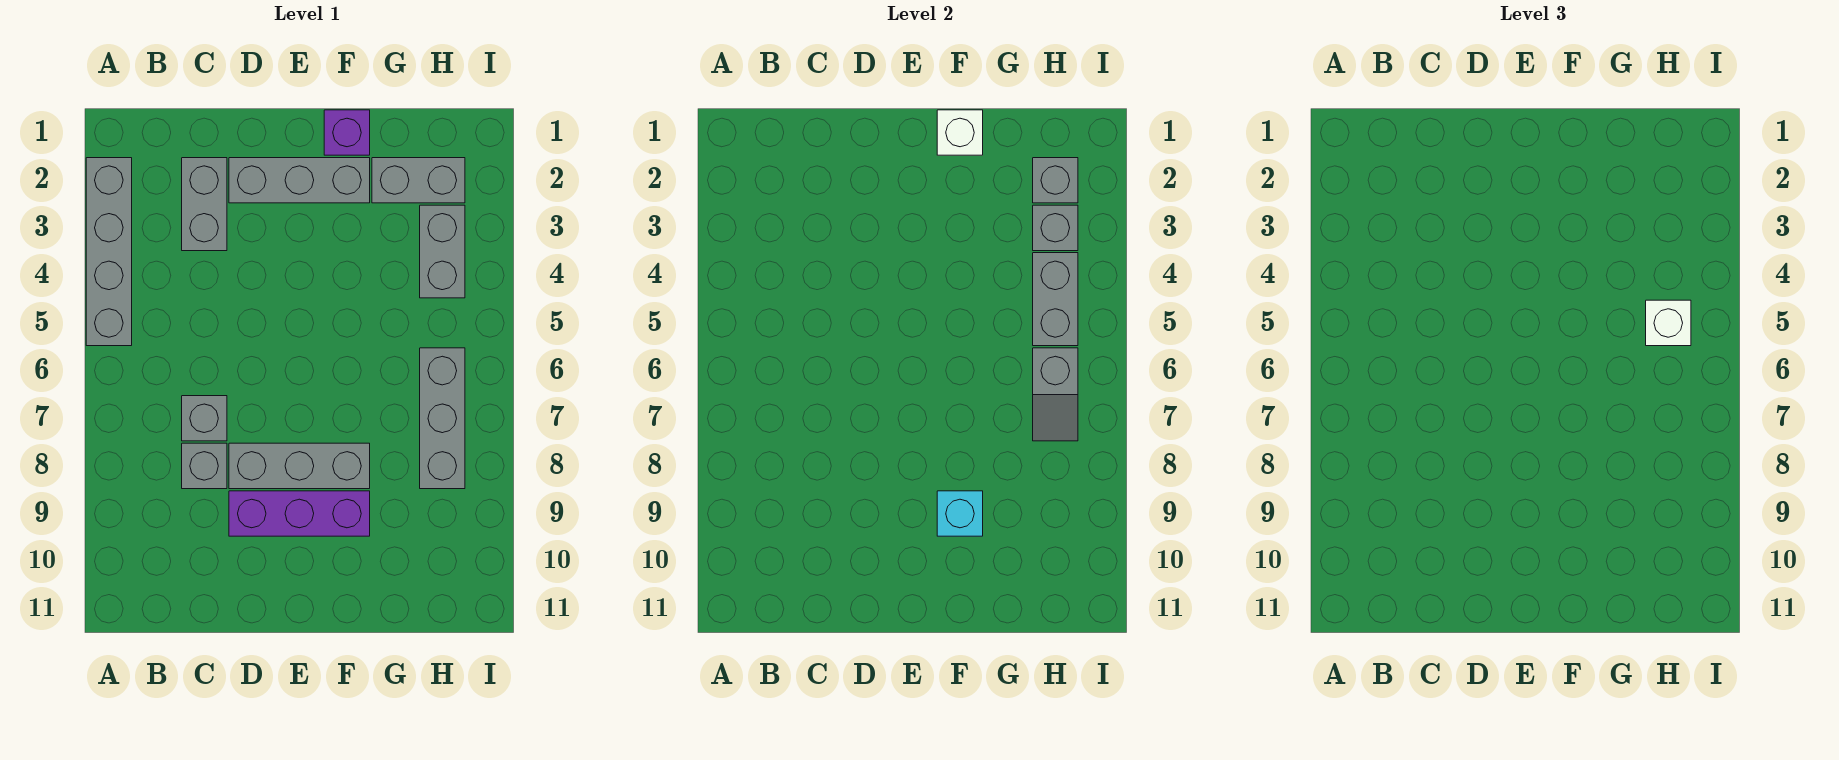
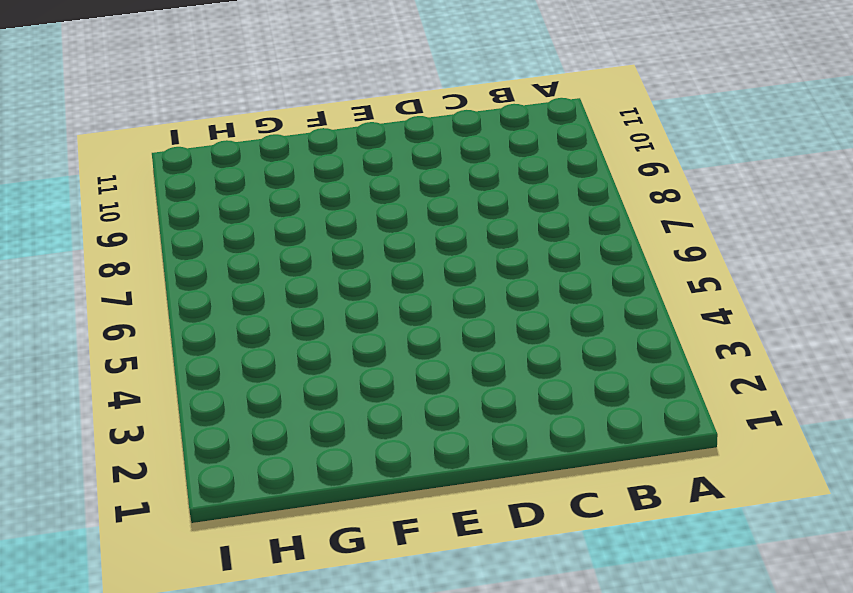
none -> grey brick A2:A5 level 1
none -> grey brick C2:C3 level 1
none -> grey brick C7 level 1

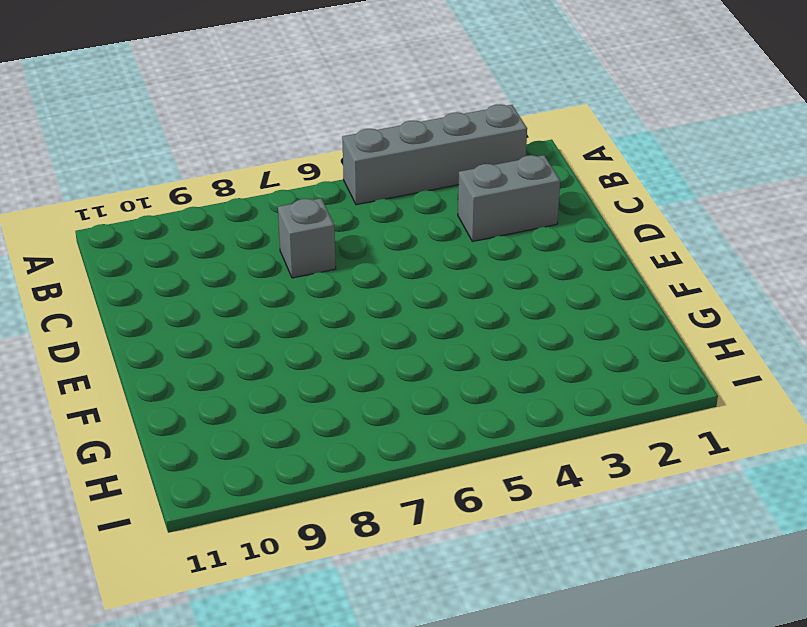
none -> grey brick C8 level 1
none -> grey brick D2:F2 level 1
none -> grey brick D8:F8 level 1

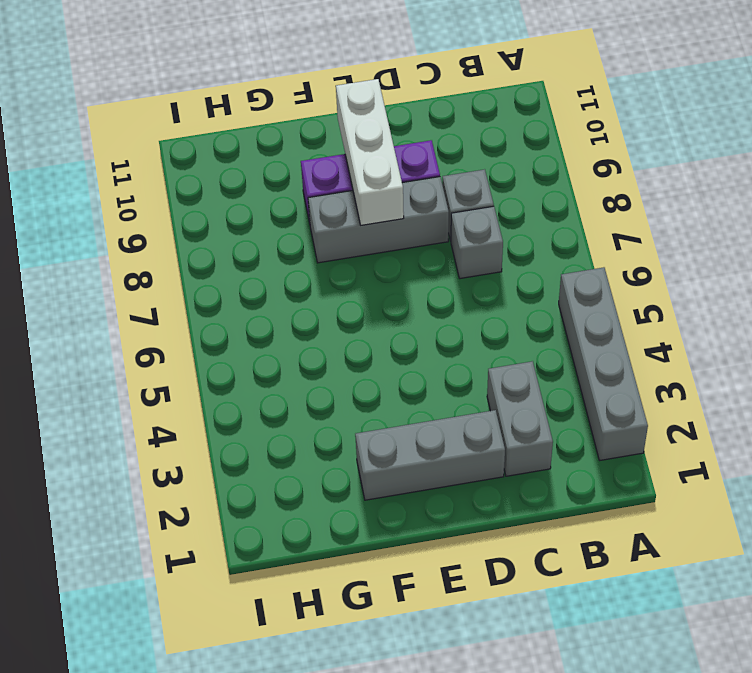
white brick E8:E10 level 2 -> none
none -> purple brick F1 level 1
none -> grey brick G2:H2 level 1
none -> grey brick H3:H4 level 1

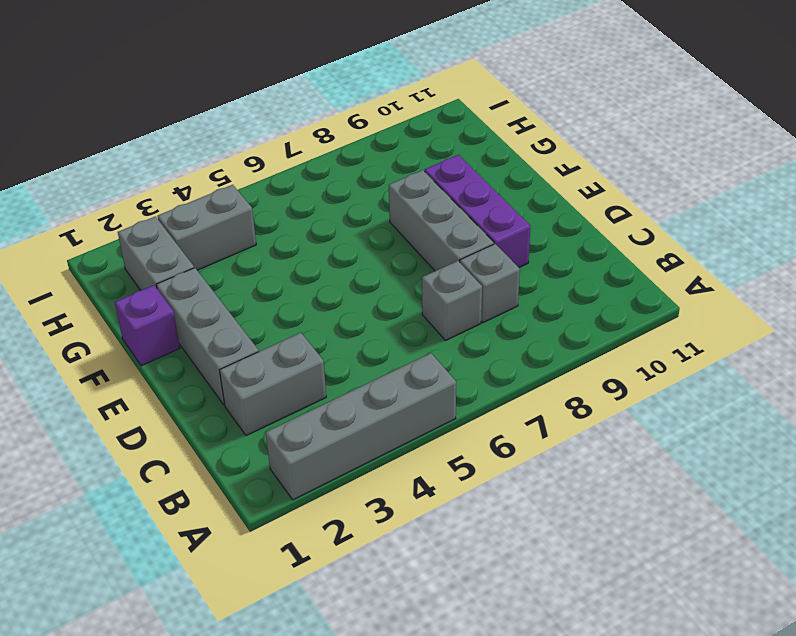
none -> grey brick H6:H8 level 1
none -> white brick F1 level 2
none -> cyan brick F9 level 2

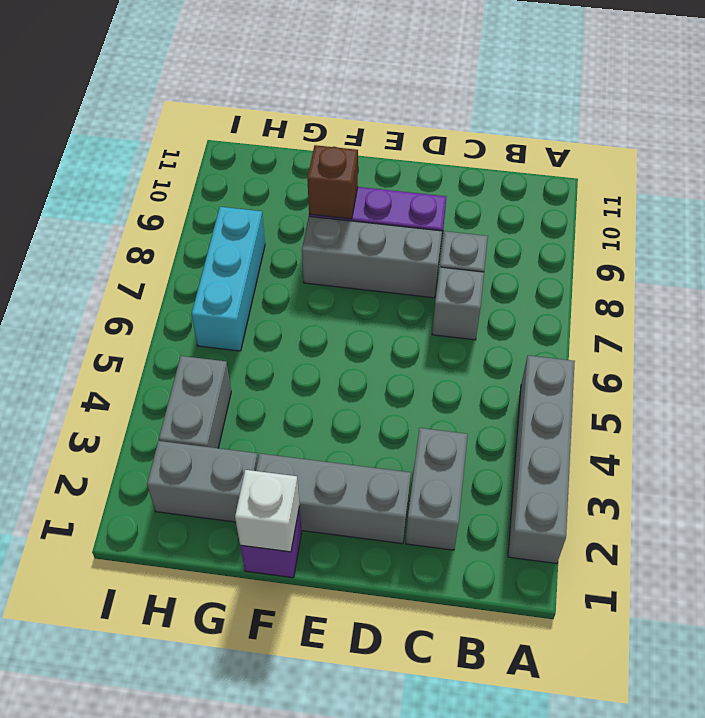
brown brick F9 level 2 -> cyan brick F9 level 2
cyan brick H6:H8 level 1 -> grey brick H6:H8 level 1
none -> grey brick H2 level 2
none -> grey brick H3 level 2
none -> grey brick H4:H5 level 2

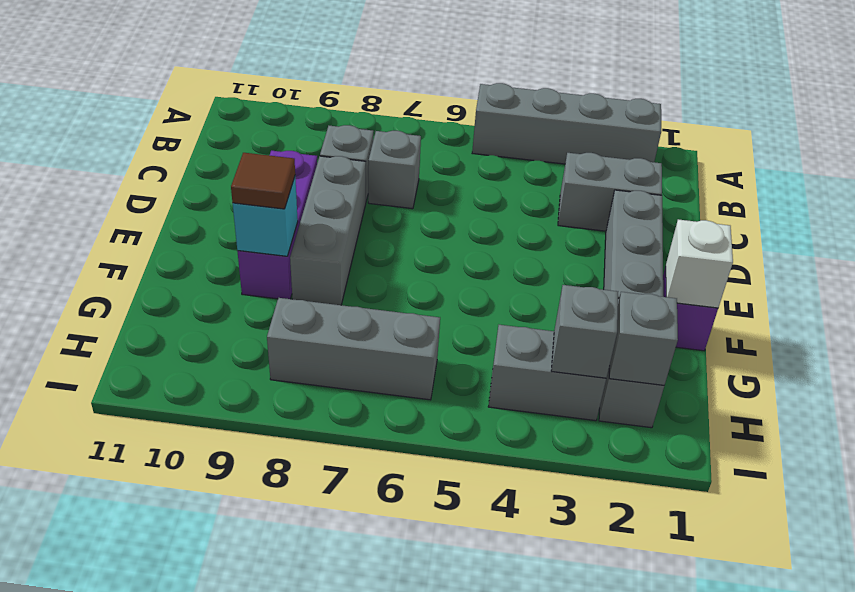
brown tile F9 level 3 -> none
none -> grey brick H4:H5 level 2
none -> grey slope H6:H7 level 2 top 6
none -> white brick H5 level 3

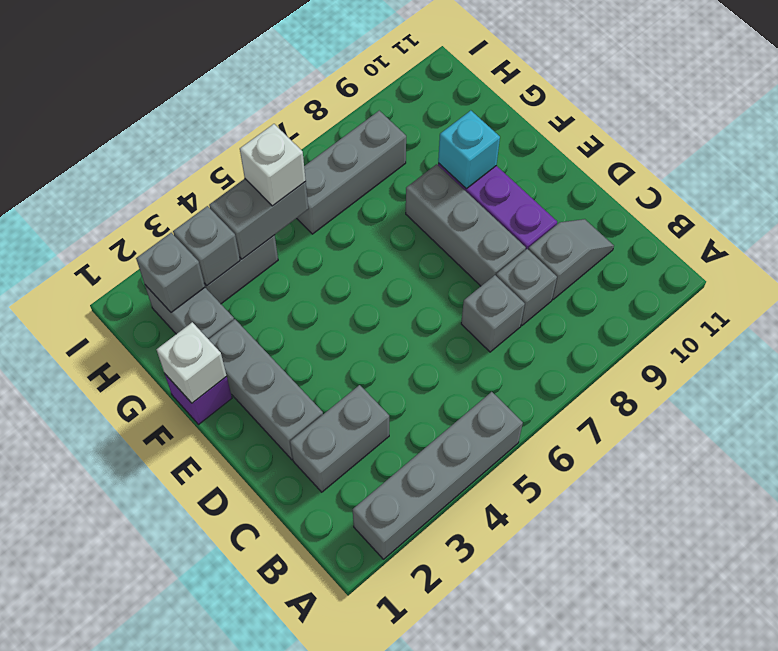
grey slope C9:C10 level 1 top 9 -> grey slope H6:H7 level 2 top 6

